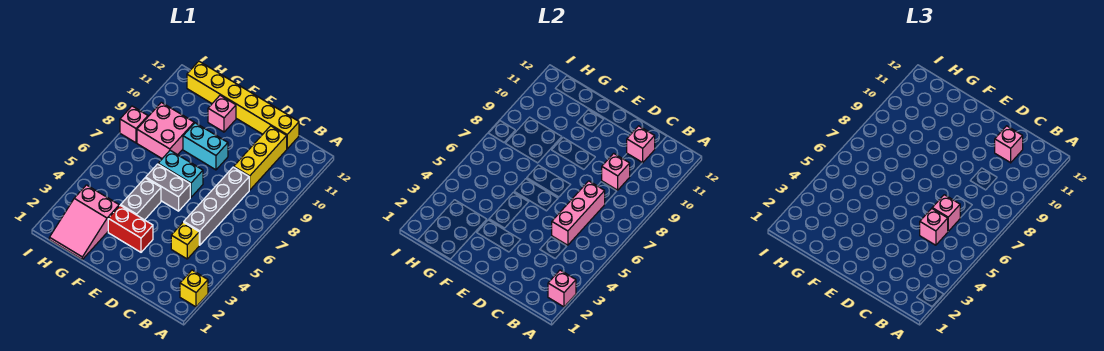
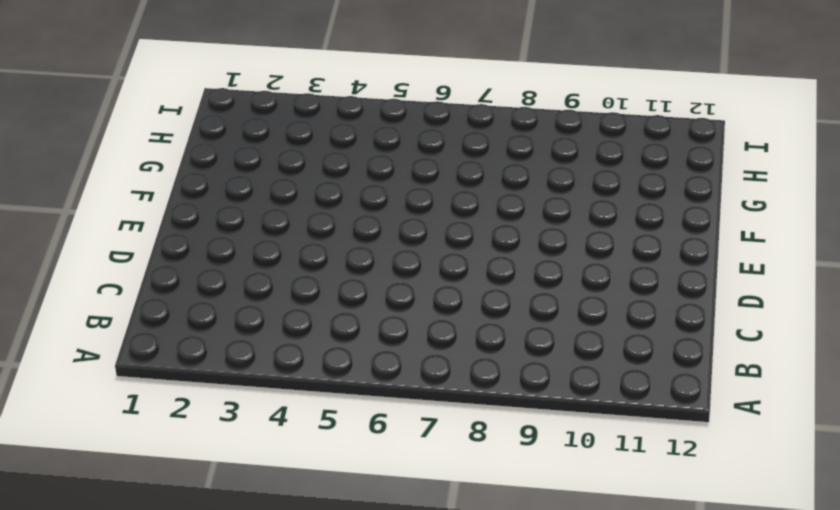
none -> yellow brick A2 level 1
none -> yellow brick C4 level 1
none -> grey brick C5:C8 level 1

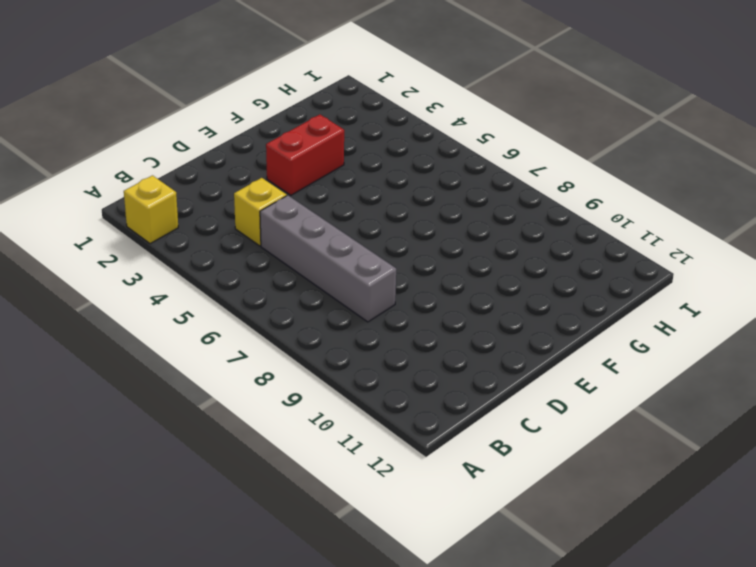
none -> yellow brick C9:C11 level 1
none -> yellow brick C12:H12 level 1
none -> grey brick E6:F6 level 1

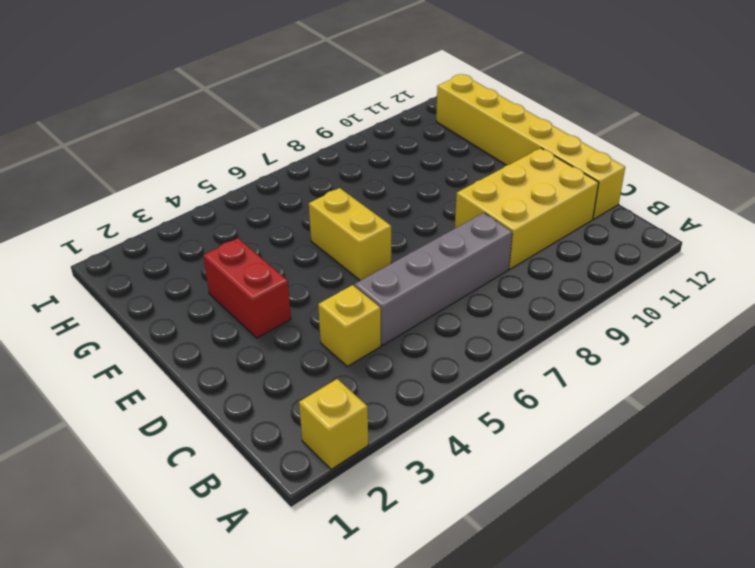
yellow brick C9:D11 level 1 -> yellow brick C9:C11 level 1
yellow brick E6:F6 level 1 -> grey brick E6:F6 level 1
none -> cyan brick E7:F7 level 1
none -> cyan brick E9:F9 level 1
none -> grey brick F4:F5 level 1

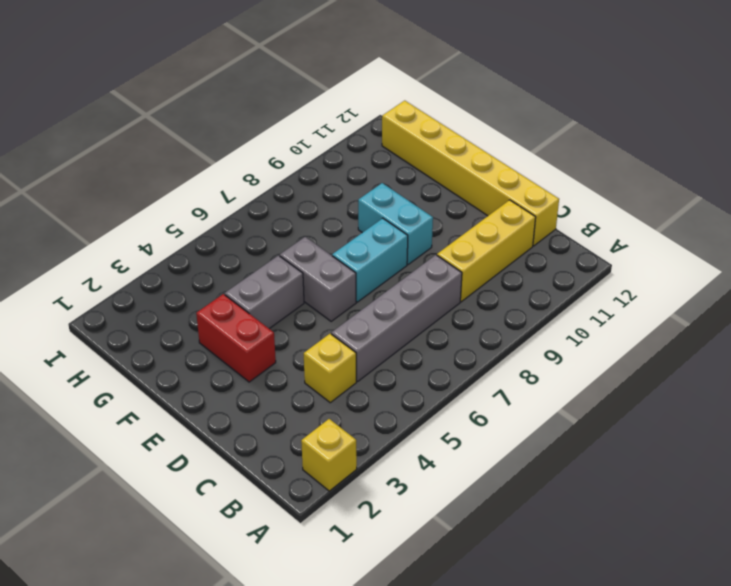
cyan brick E7:E8 level 1 -> cyan brick E7:F7 level 1
none -> pink brick F11 level 1
none -> pink slope G1:H3 level 1 top 3
none -> pink brick G8:H9 level 1

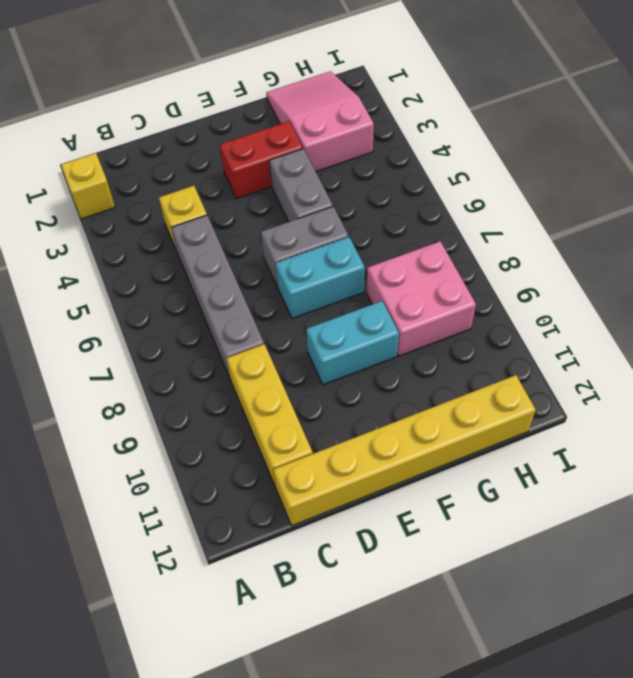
none -> pink brick F11 level 1
none -> pink brick I8 level 1
none -> pink brick A2 level 2

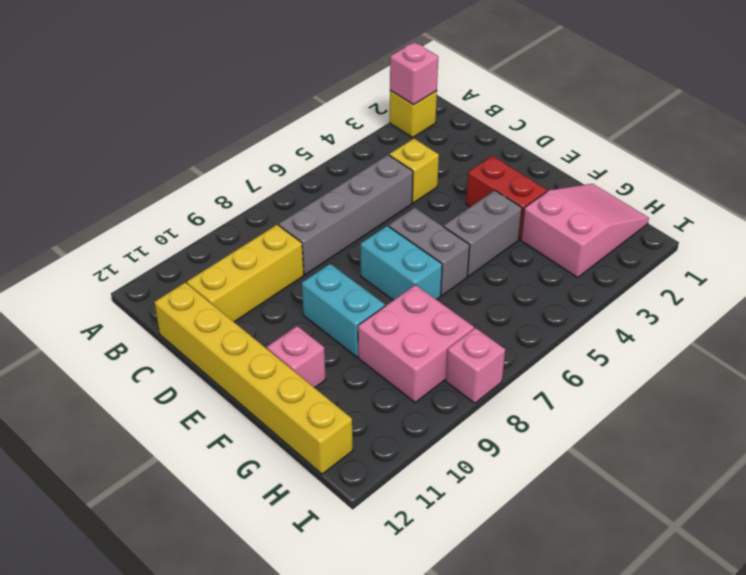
none -> pink brick C5:C7 level 2
none -> pink brick C9 level 2
none -> pink brick C11 level 2

